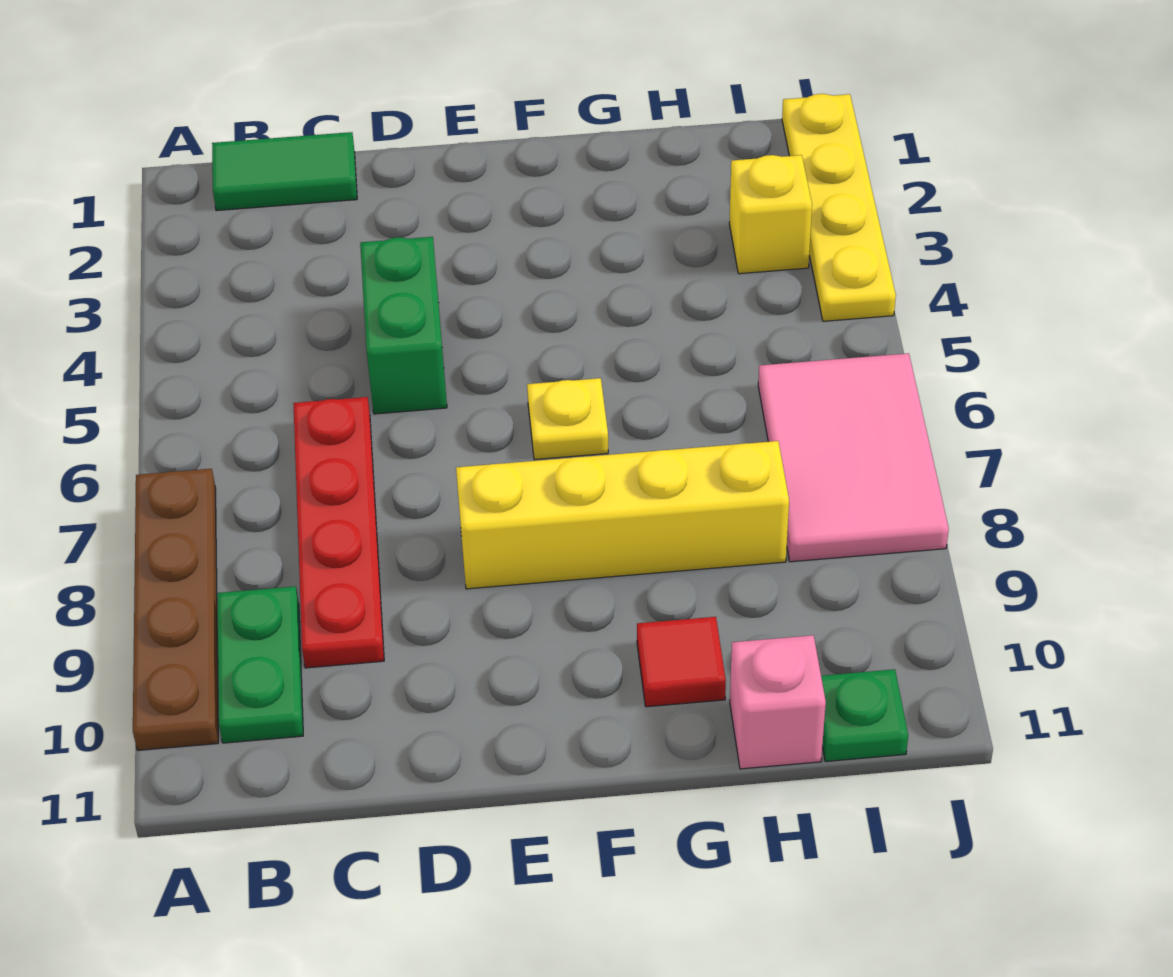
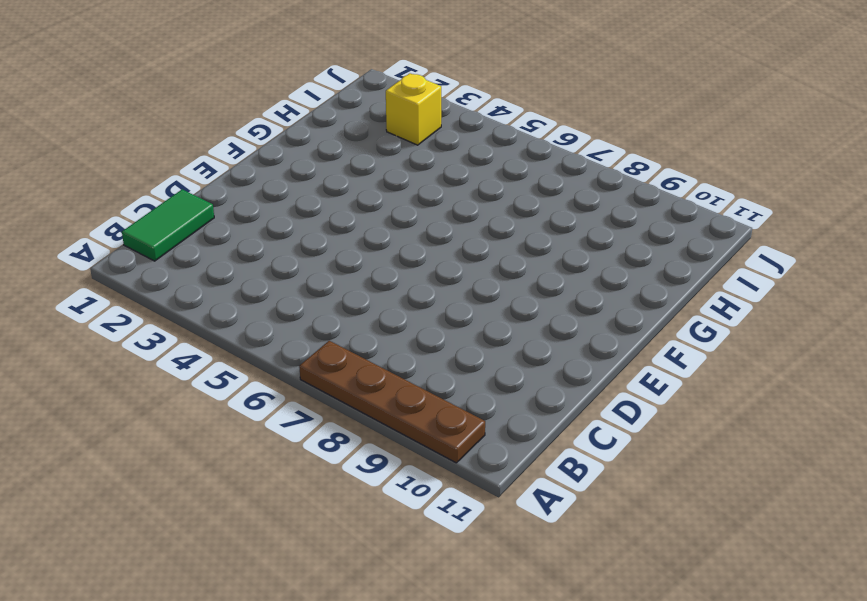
none -> green plate B9:B10 level 1
none -> red plate C6:C9 level 1
none -> green brick D4:D5 level 1

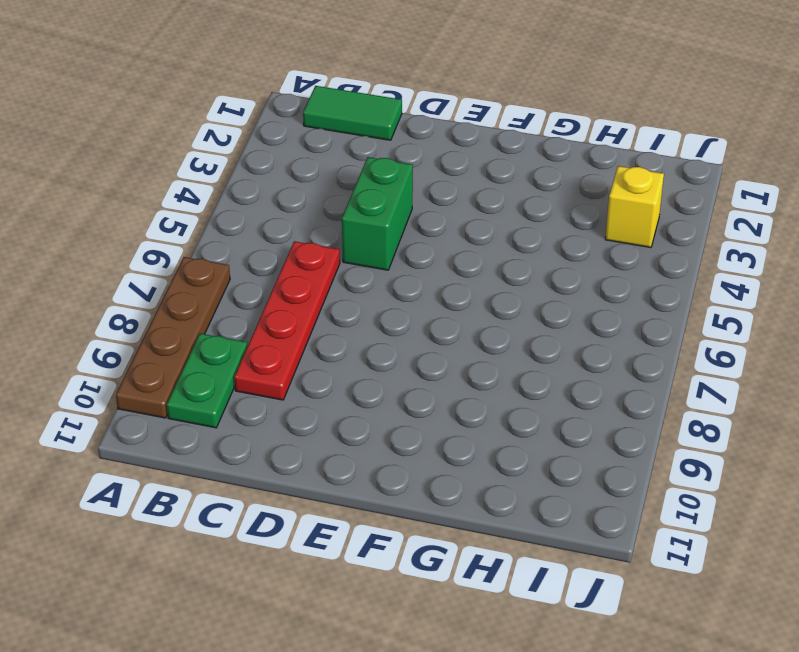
none -> yellow brick E8:H8 level 1
none -> yellow plate F6 level 1
none -> red tile G10 level 1

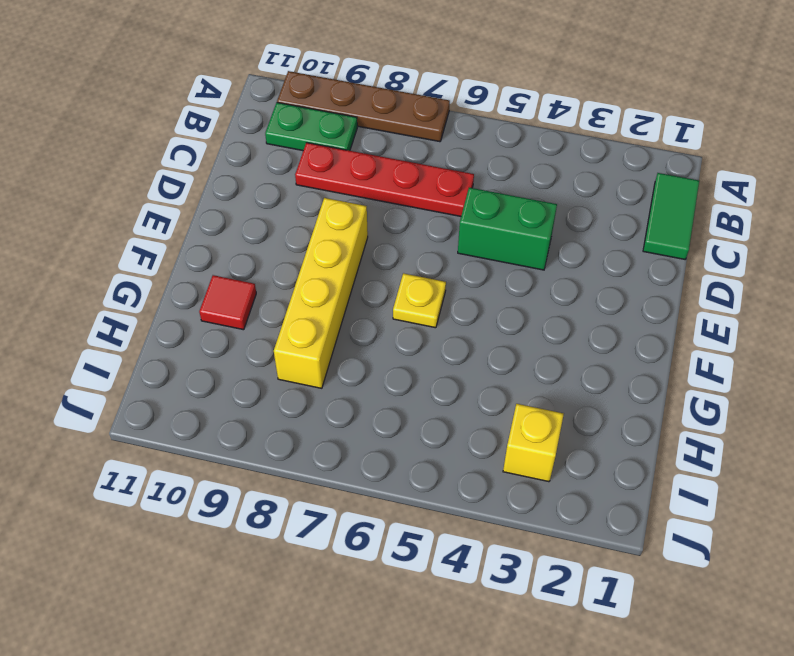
none -> pink brick H11 level 1
none -> pink tile I6:J8 level 1
none -> green plate I11 level 1

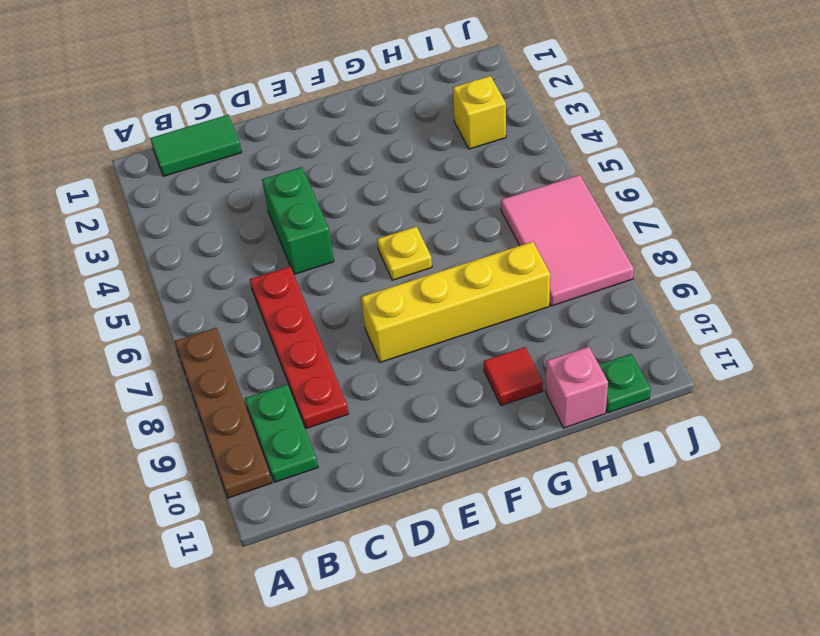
none -> yellow plate J1:J4 level 1

